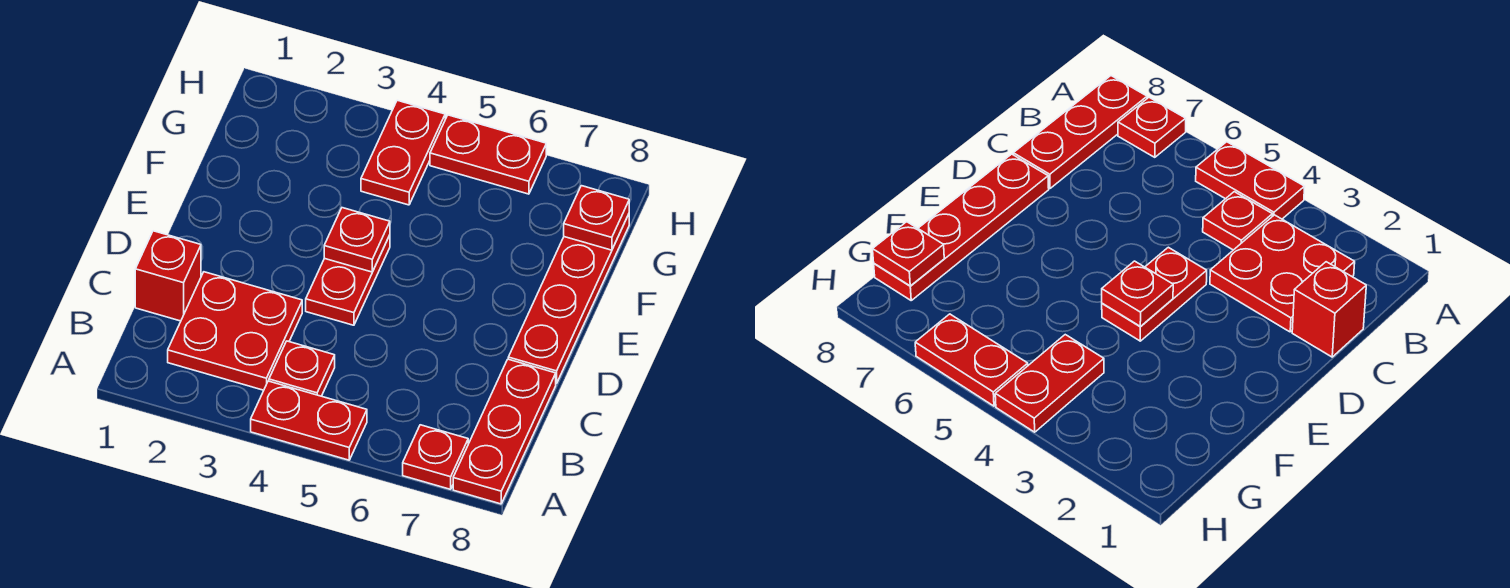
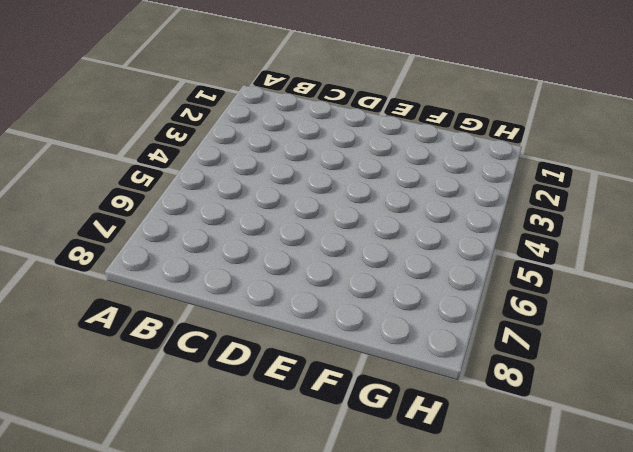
none -> red plate A4:A5 level 1
none -> red plate A7 level 1
none -> red plate A8:C8 level 1

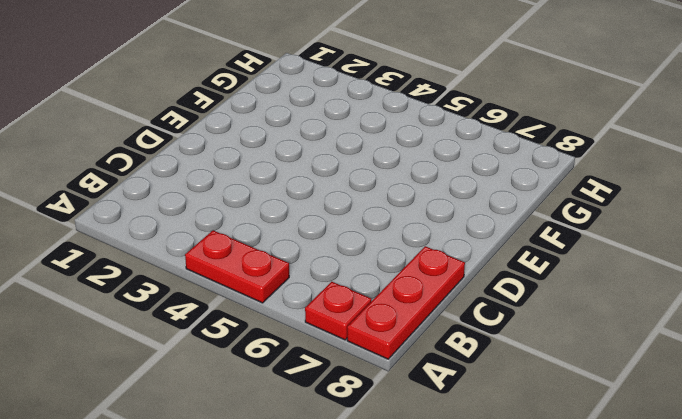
none -> red plate B2:C3 level 1
none -> red plate B4 level 1
none -> red brick C1 level 1

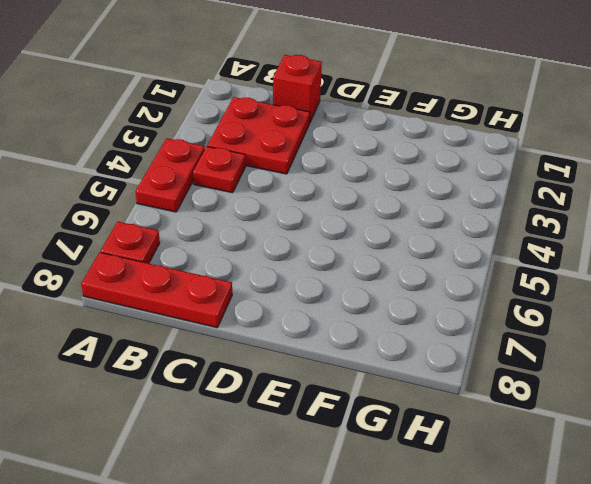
none -> red plate D4:E4 level 1
none -> red plate D8:G8 level 1
none -> red plate G4:H4 level 1

